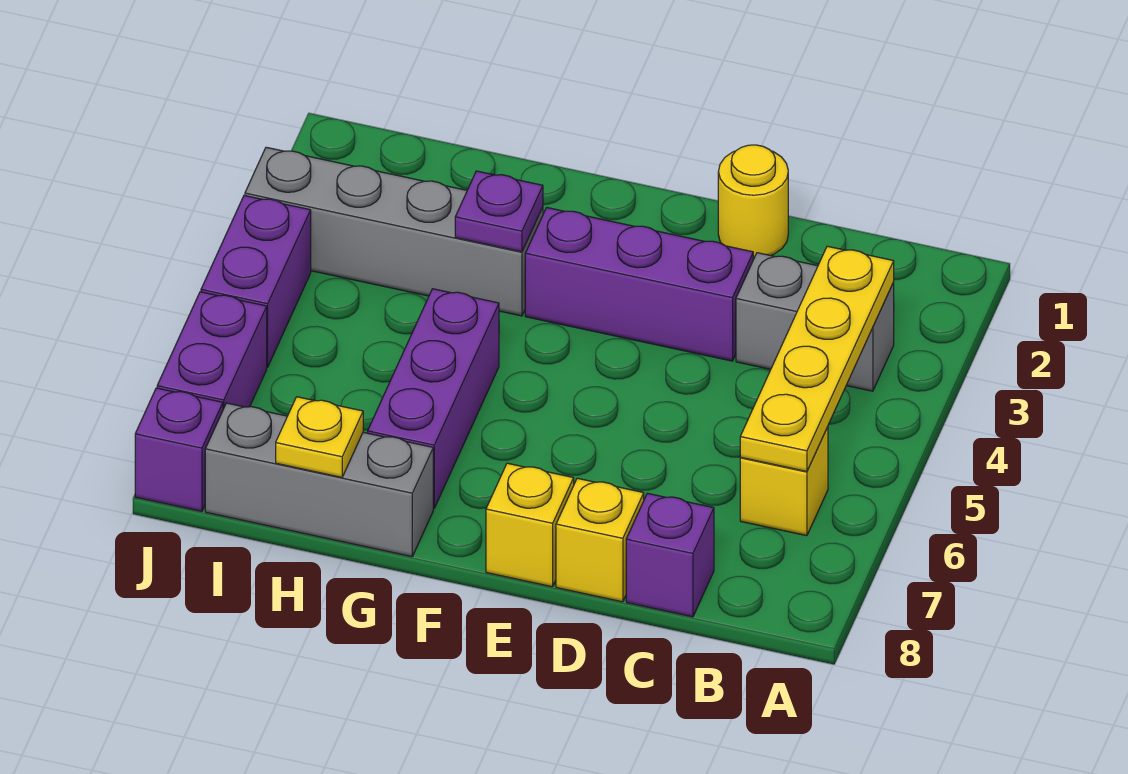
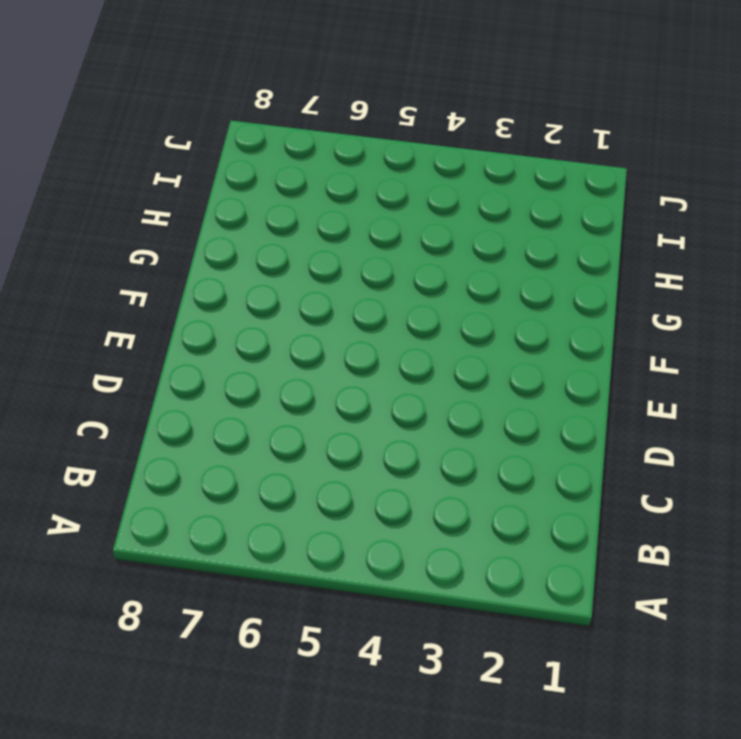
none -> grey brick B3:C3 level 1
none -> yellow brick B6 level 1
none -> purple brick C8 level 1

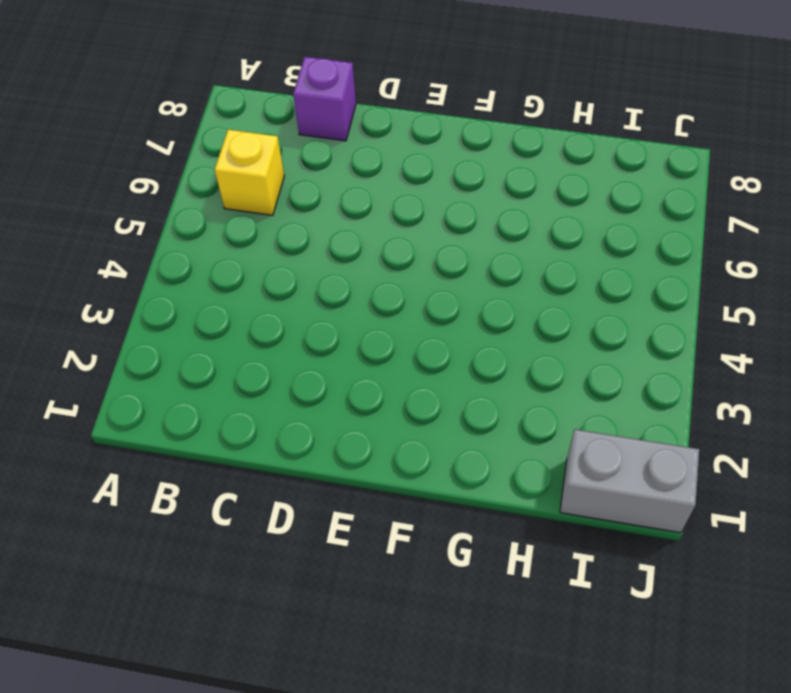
grey brick I1:J1 level 1 -> grey brick B3:C3 level 1
none -> yellow round brick D1 level 1
none -> purple brick D3:F3 level 1
none -> yellow brick D8 level 1

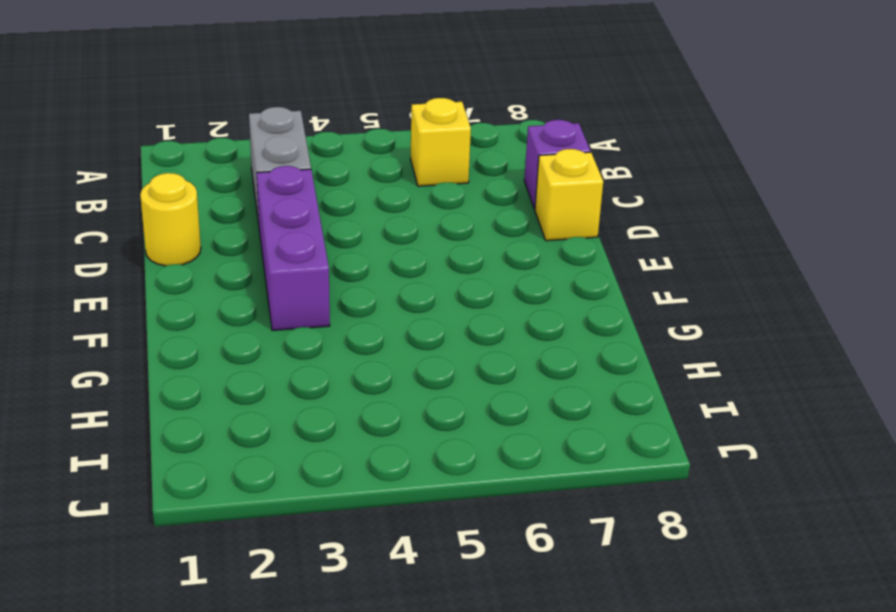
none -> yellow brick E8 level 1
none -> grey brick G3:J3 level 1
none -> purple brick G5:G7 level 1

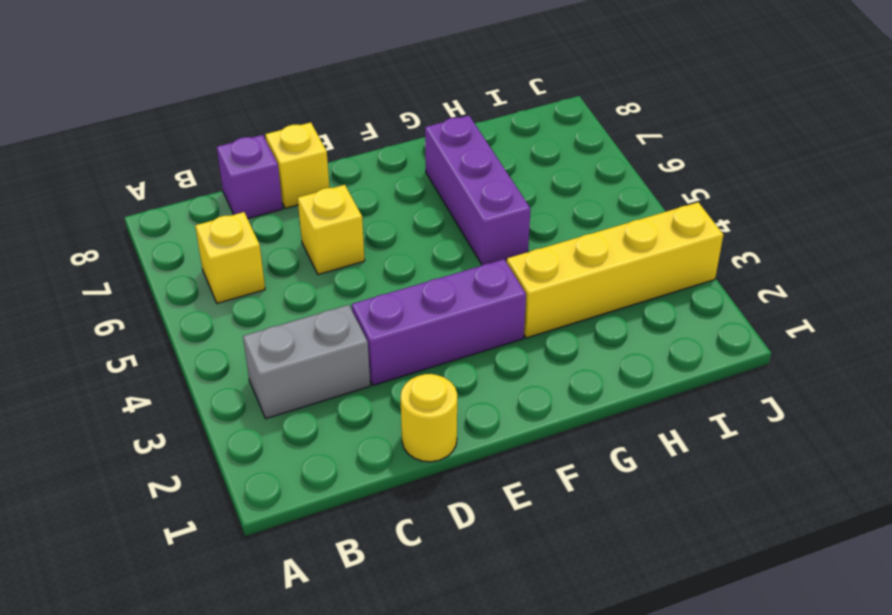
yellow brick D6 level 1 -> yellow brick E8 level 1
yellow brick G3:J3 level 1 -> grey brick G3:J3 level 1
none -> grey brick G8:I8 level 1
none -> purple brick J4:J5 level 1
none -> purple brick J6:J7 level 1

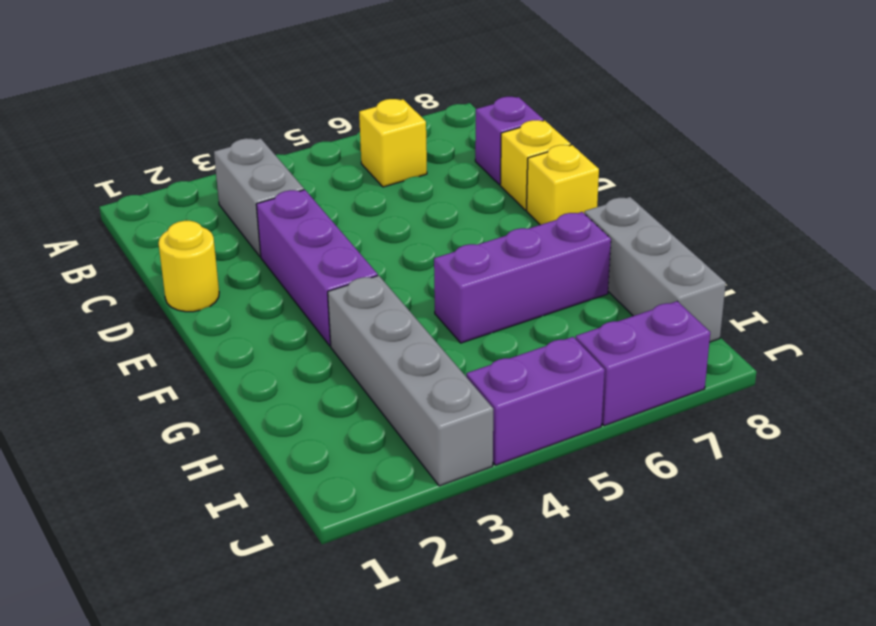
none -> purple brick J8 level 1
none -> yellow plate B3:B6 level 2
none -> purple plate G3 level 2

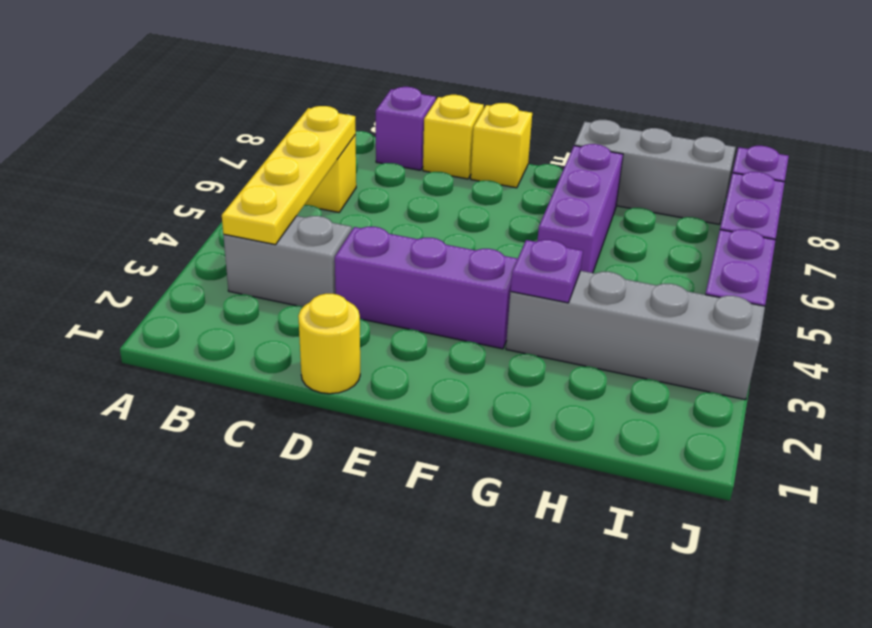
none -> yellow plate H8 level 2

